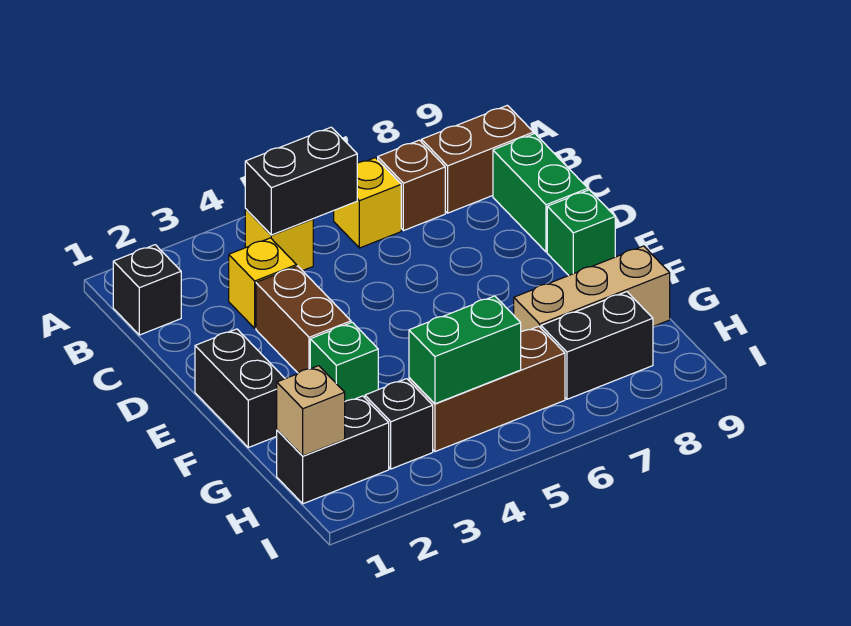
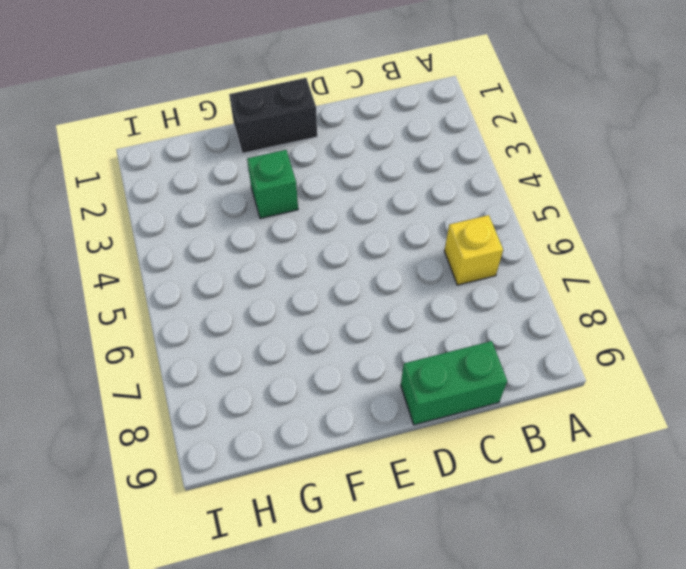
none -> black brick B1 level 1
none -> yellow brick B4 level 1
none -> brown brick B7 level 1

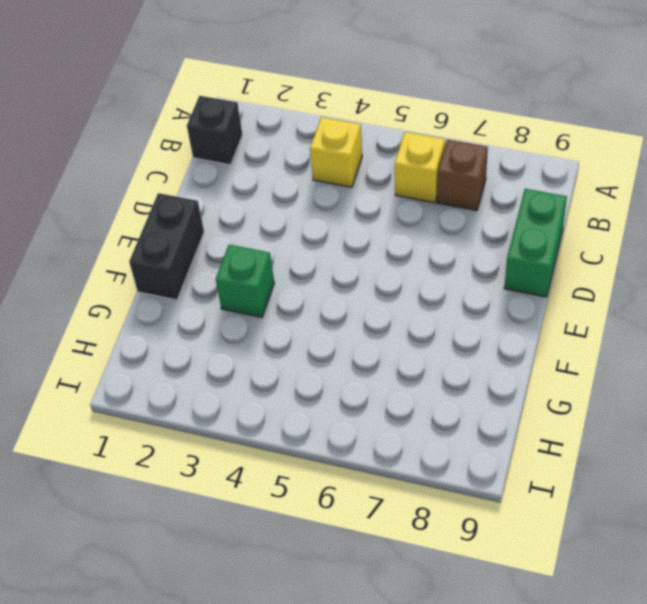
none -> brown brick B8:B9 level 1
none -> yellow brick C3 level 1
none -> brown brick D3:E3 level 1

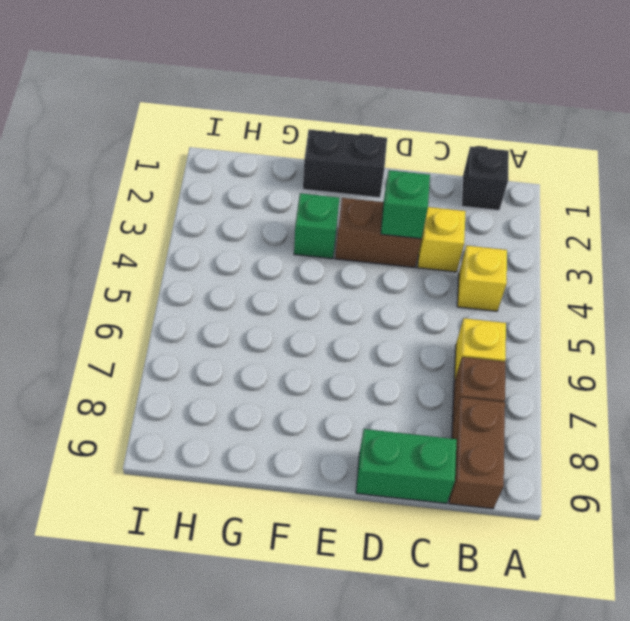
green brick D3 level 2 -> green brick E9 level 1
none -> tan brick G7:G9 level 1
none -> black brick H1:H2 level 1
none -> black brick H3 level 1

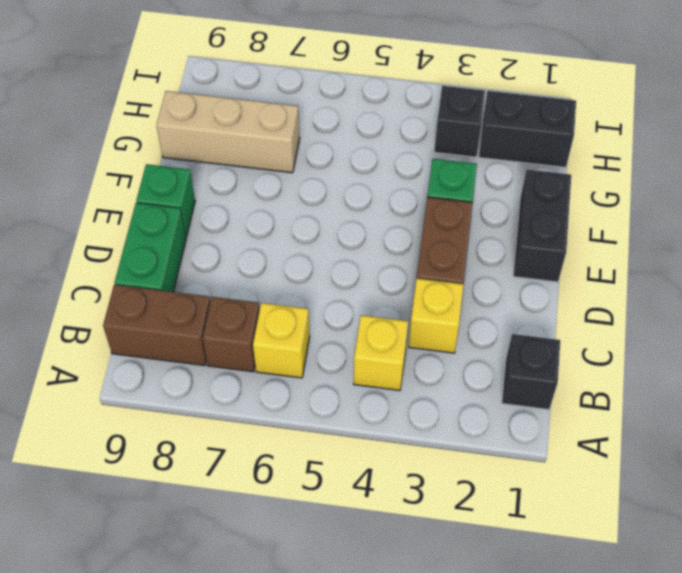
none -> brown brick H4:H6 level 1
none -> black brick H7:H8 level 1
none -> black brick B4:B5 level 2

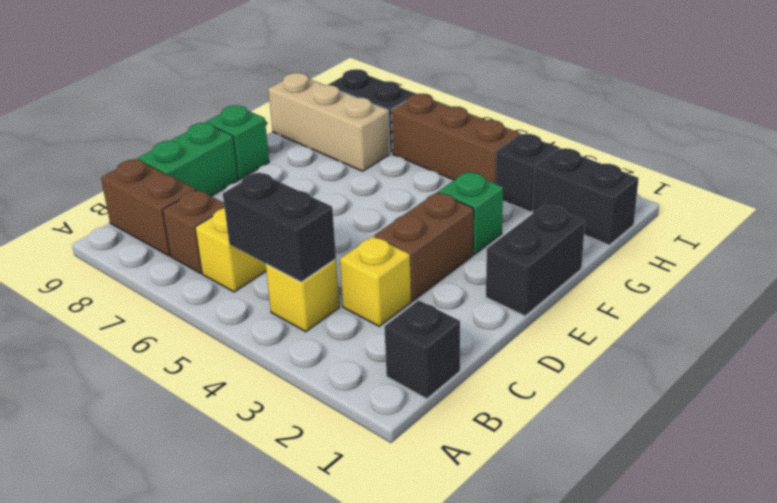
none -> tan brick H1 level 2
none -> green brick H4:H5 level 2

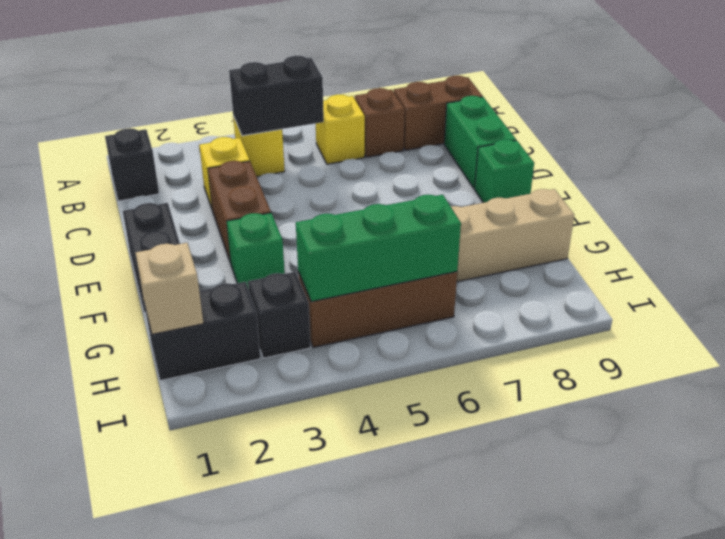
green brick H4:H6 level 2 -> green brick H4:H5 level 2
none -> black brick H7:H8 level 1

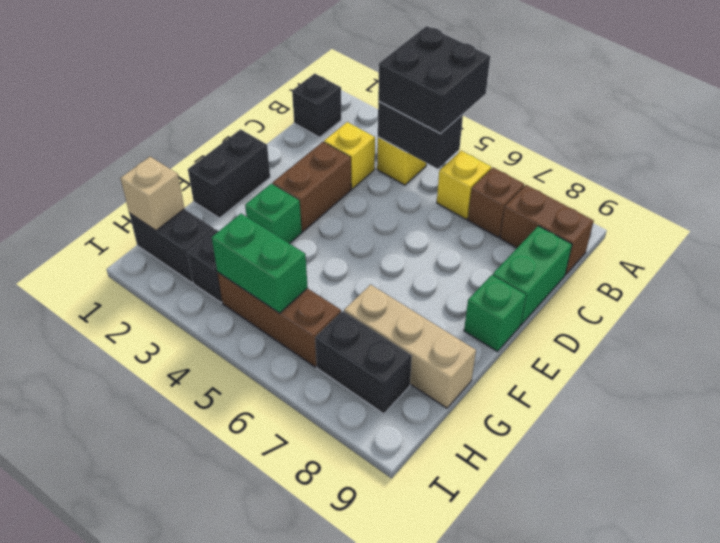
black brick A4:B5 level 3 -> none

